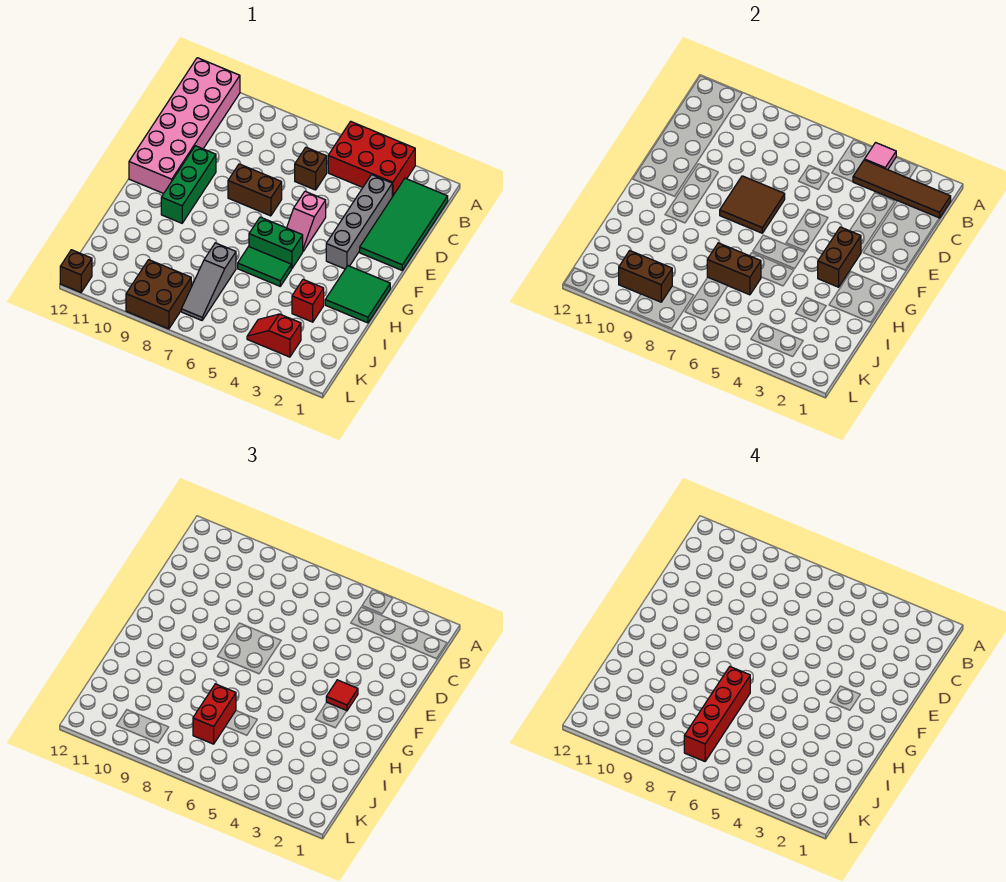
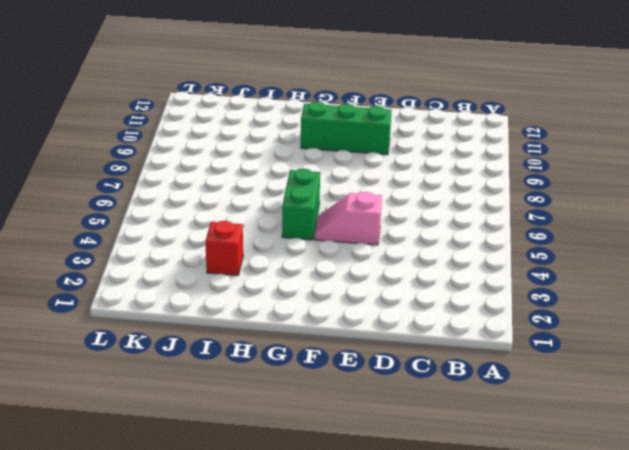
none -> red brick A3:B5 level 1
none -> pink brick A11:F12 level 1
none -> green tile B1:E2 level 1

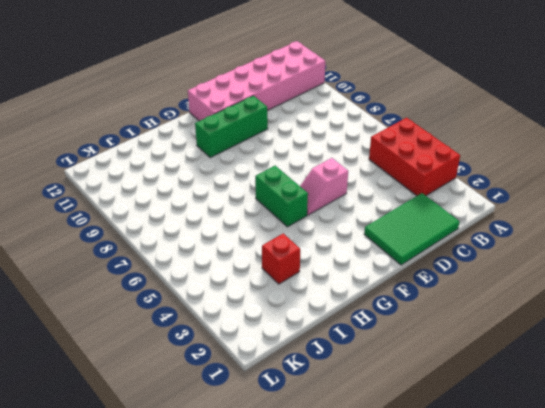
green tile C1:E2 level 1 -> green tile B1:E2 level 1
none -> grey brick C3:F3 level 1
none -> brown brick C6 level 1
none -> brown brick E7:E8 level 1

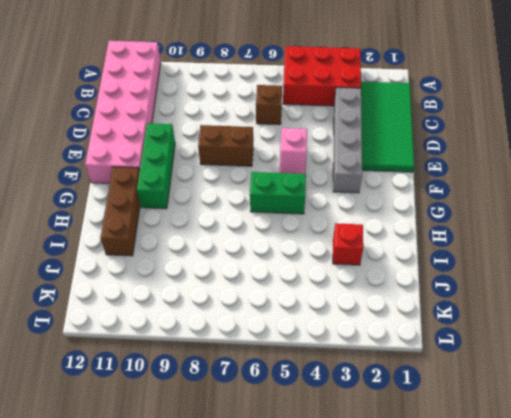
brown brick G11:I11 level 1 -> none
none -> green tile G1:H2 level 1
none -> green tile H5:H6 level 1
none -> grey slope I7:K7 level 1 top I

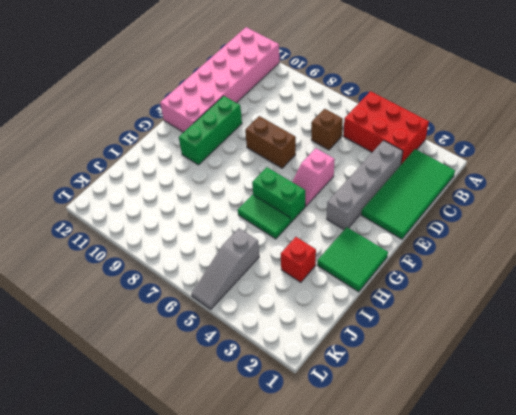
grey slope J5:L5 level 1 top J -> grey slope I7:K7 level 1 top I
none -> red slope K3:K4 level 1 top 3
none -> brown brick K8:L9 level 1
none -> brown brick L12 level 1

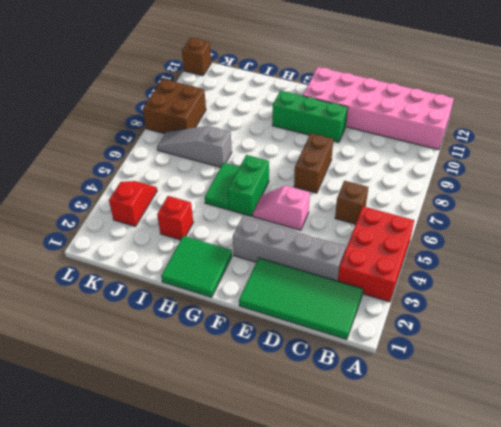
none -> pink tile A4 level 2
none -> brown tile B1:B4 level 2
none -> brown tile E7:F8 level 2

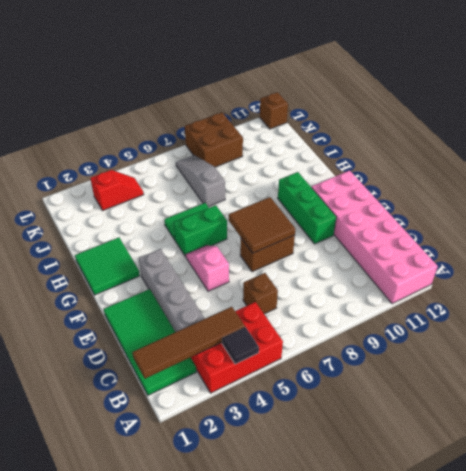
black tile A4 level 2 -> pink tile A4 level 2
none -> red brick I3 level 1
none -> brown brick F3:G3 level 2
none -> brown brick I6:I7 level 2

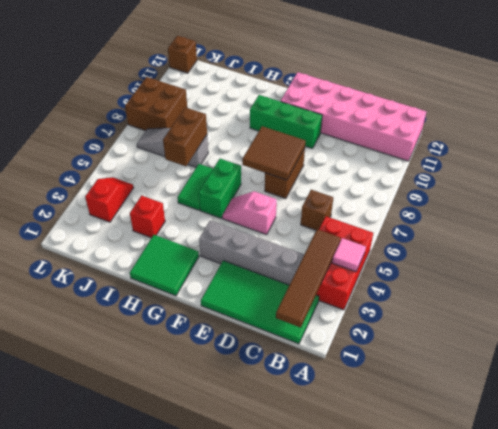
none -> brown brick F3:G3 level 2
none -> brown brick K9:K10 level 2
none -> red tile F3 level 3

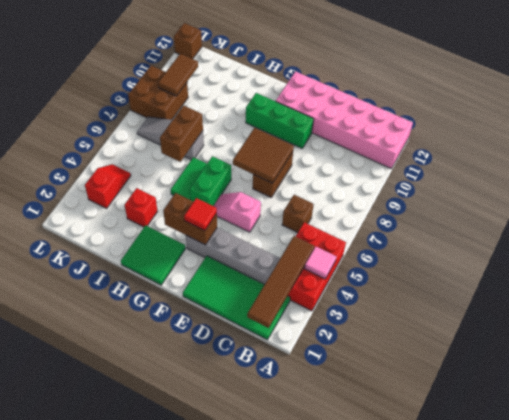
brown tile K9:K10 level 2 -> brown brick K9:K10 level 2
none -> red brick I7:J7 level 3
none -> red brick H7:K7 level 4

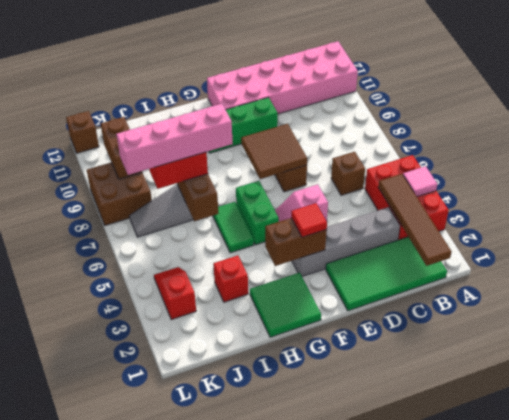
pink brick H7:K7 level 4 -> red brick H7:K7 level 4

